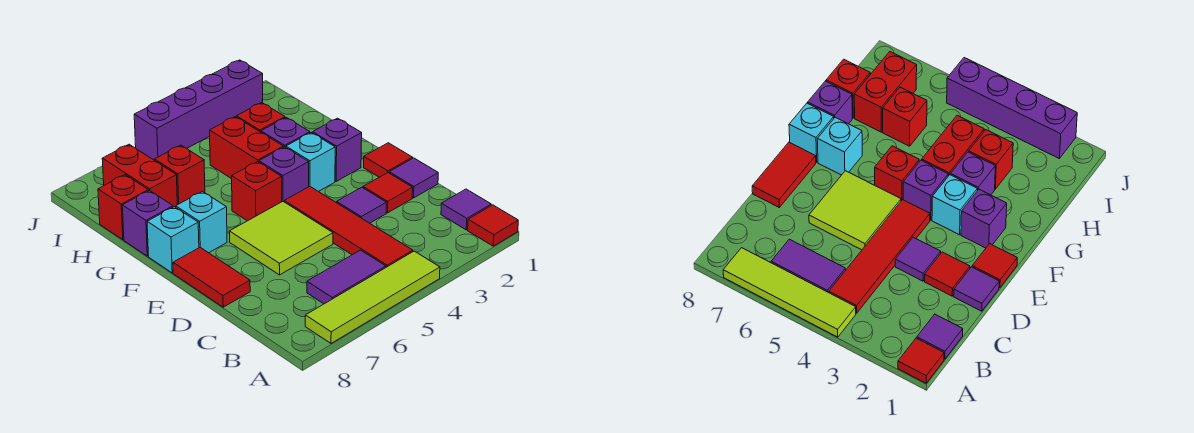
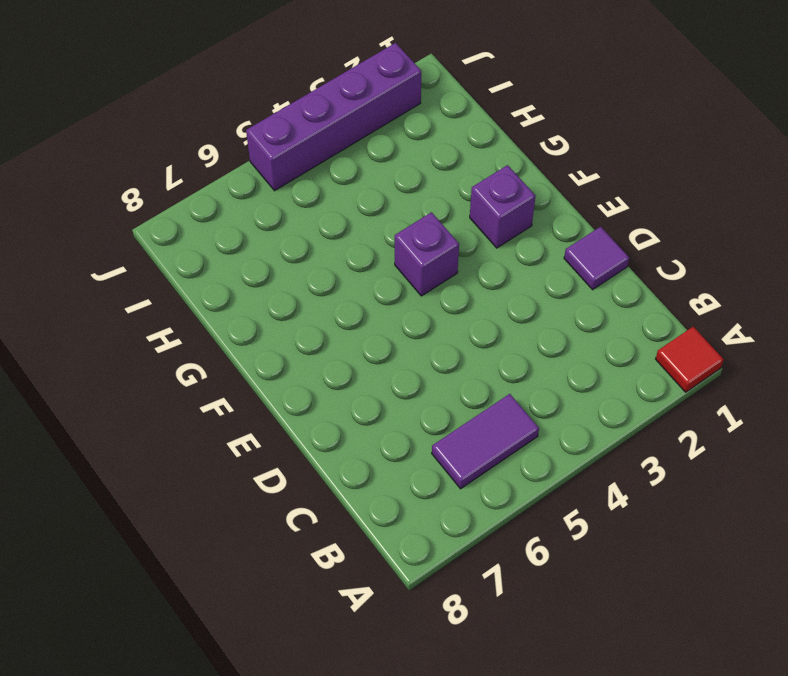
none -> lime tile A4:A7 level 1
none -> purple tile B1 level 1
none -> red tile B4:E4 level 1

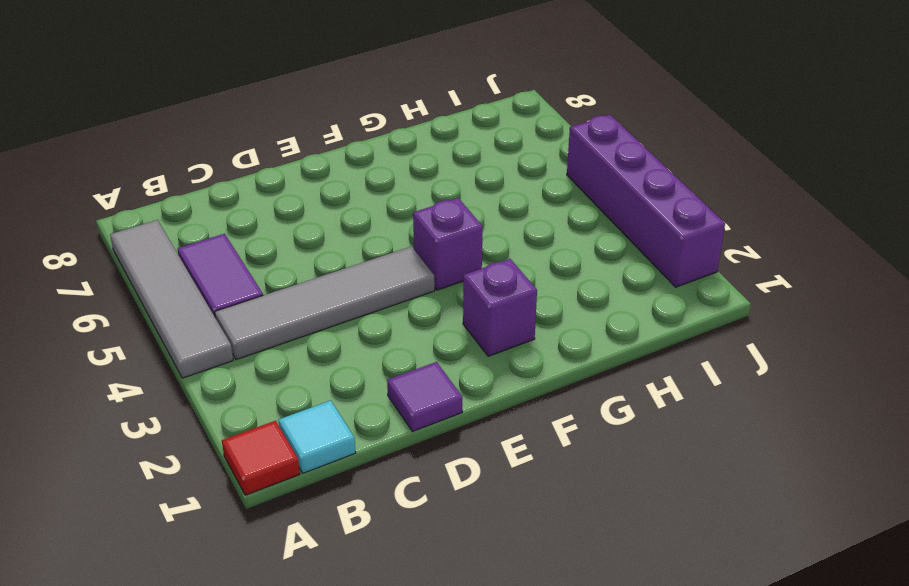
grey tile A4:A7 level 1 -> lime tile A4:A7 level 1
cyan tile B1 level 1 -> purple tile B1 level 1
grey tile B4:E4 level 1 -> red tile B4:E4 level 1
none -> red tile D2 level 1
none -> purple tile D3 level 1
none -> lime tile D5:E6 level 1

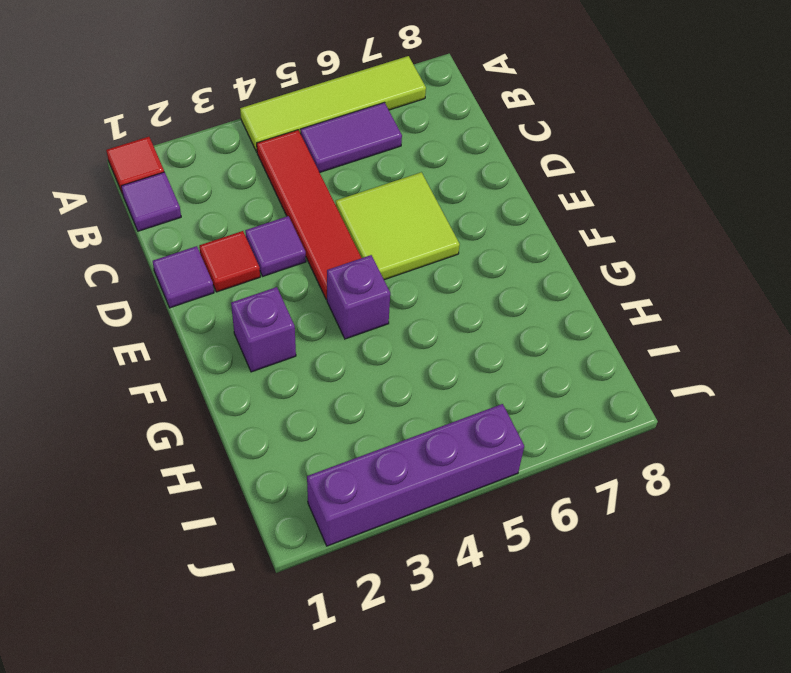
none -> red tile D8:E8 level 1
none -> red tile E1 level 1
none -> cyan brick F3 level 1

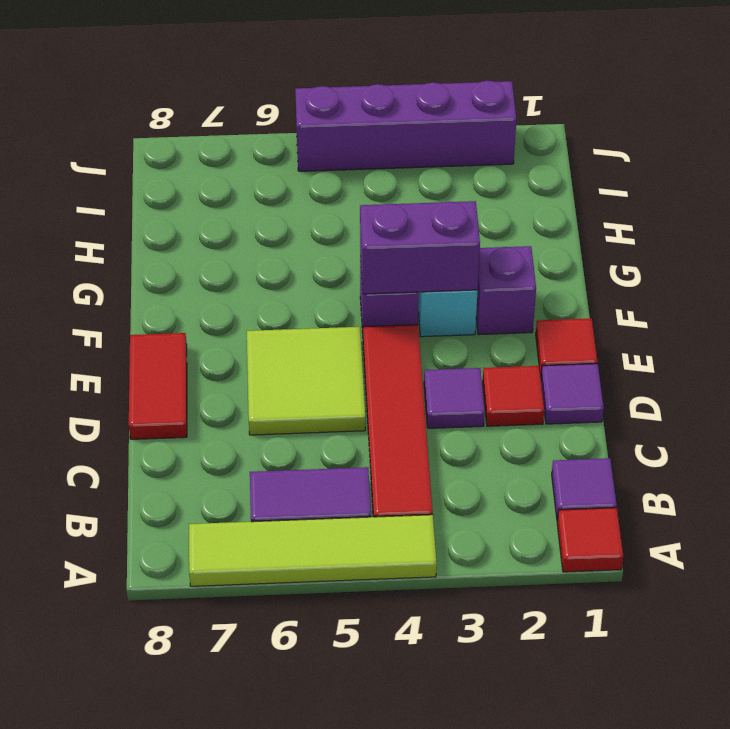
purple brick F3:F4 level 2 -> none
none -> red brick F5 level 1
none -> cyan brick F7 level 1
none -> cyan brick F8 level 1

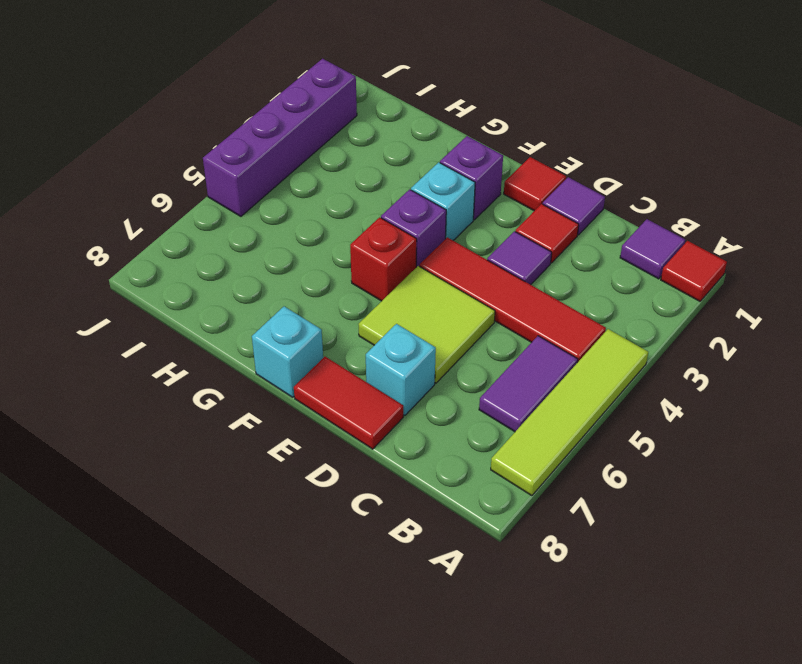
cyan brick D7 level 1 -> cyan brick F7 level 1
none -> purple brick G3 level 1
none -> red brick G4:H4 level 1
none -> purple brick G8 level 1

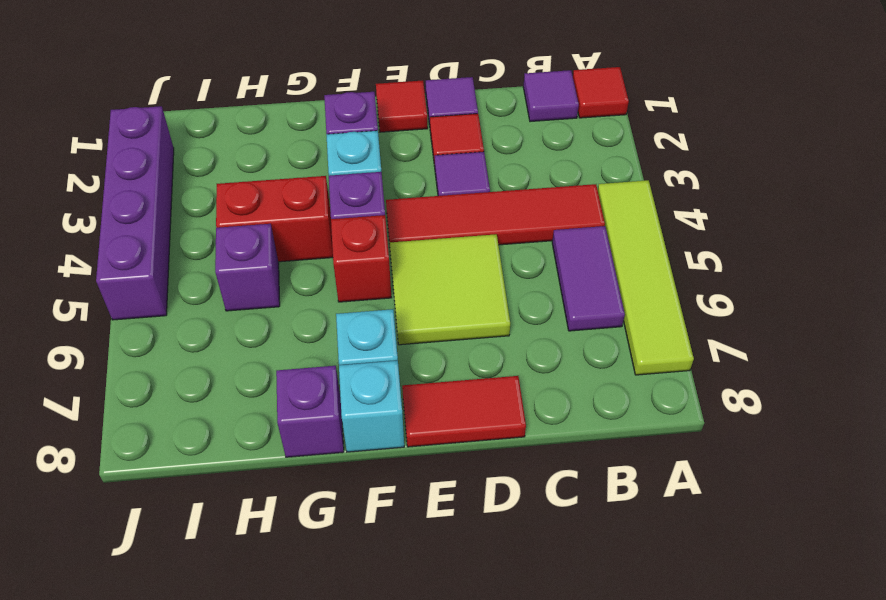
purple brick H5 level 1 -> purple brick G3 level 1
none -> red brick H3 level 1
none -> red brick H6 level 1
none -> red brick H7:I7 level 1

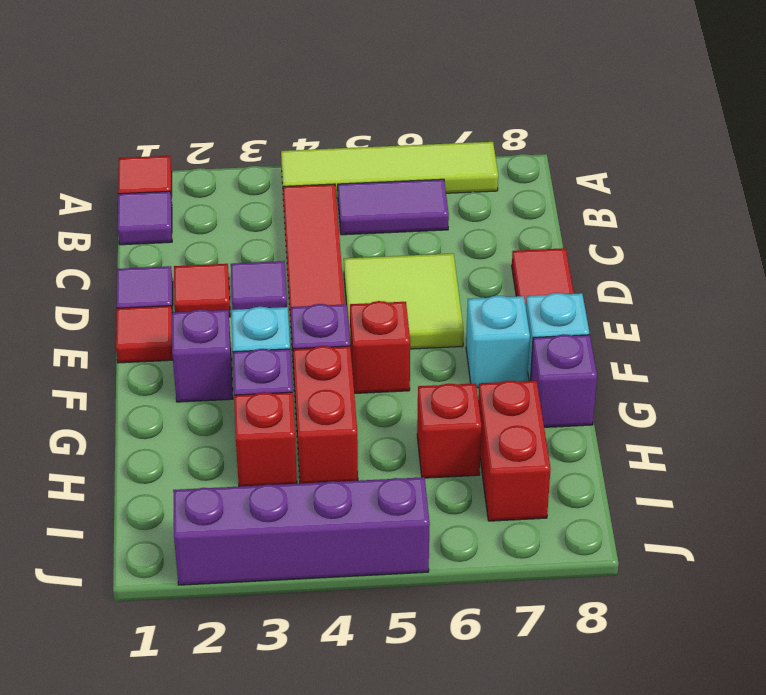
none -> red brick H8 level 1

